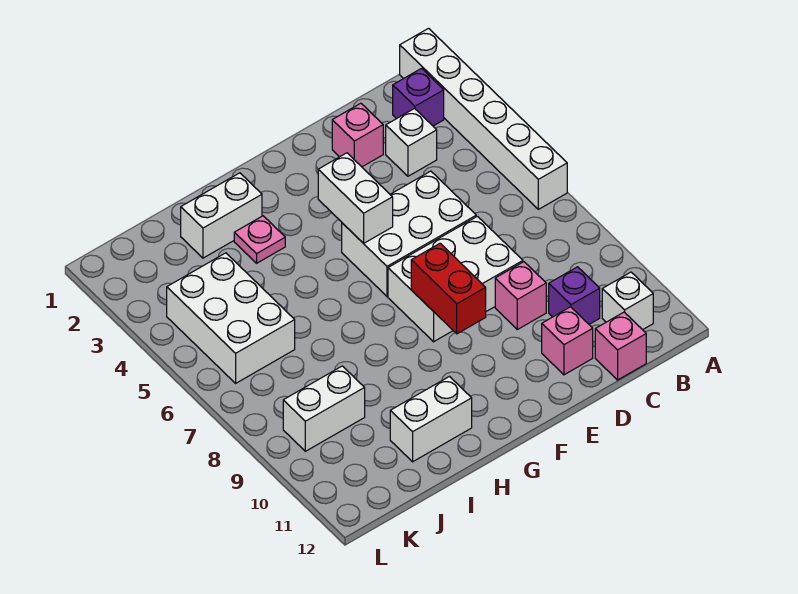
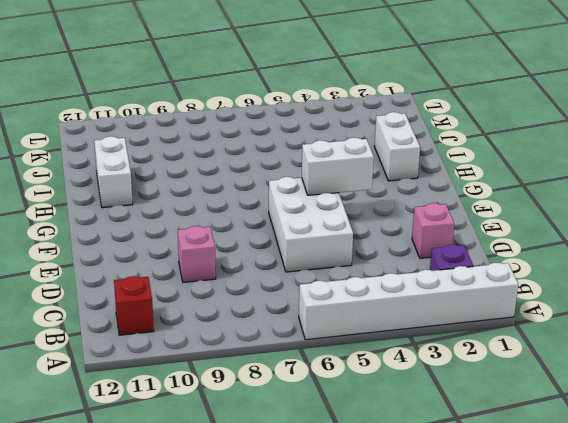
red brick B11 level 1 -> white brick B11 level 1
none -> white brick C3 level 1
none -> purple brick C10 level 1
none -> pink brick C12 level 1

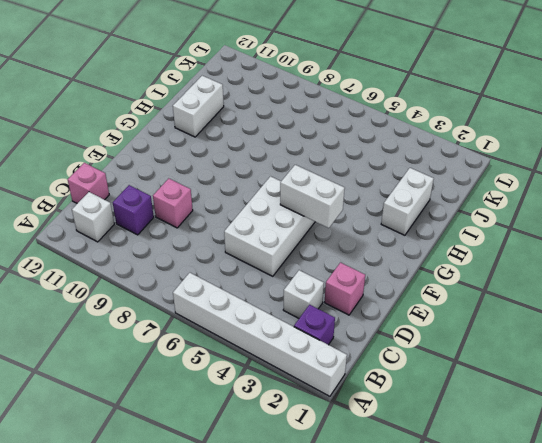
none -> white brick D7:F8 level 1
none -> pink brick D11 level 1
none -> pink plate H3 level 1

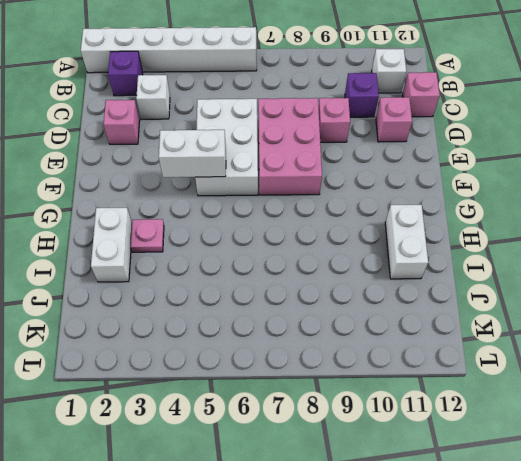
pink brick D7:F8 level 1 -> white brick D7:F8 level 1
none -> white brick J4:K6 level 1
none -> white brick J9:K9 level 1
none -> red brick F8:F9 level 2

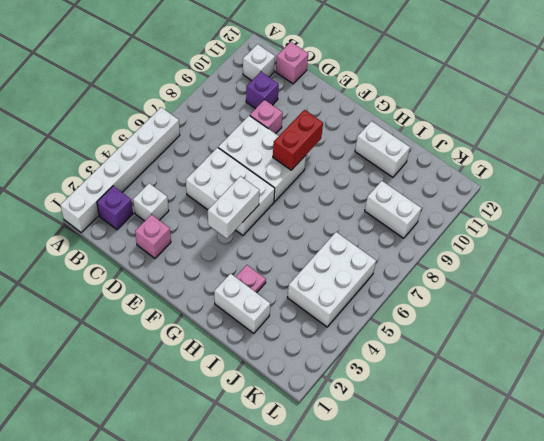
none -> pink brick D11 level 1

